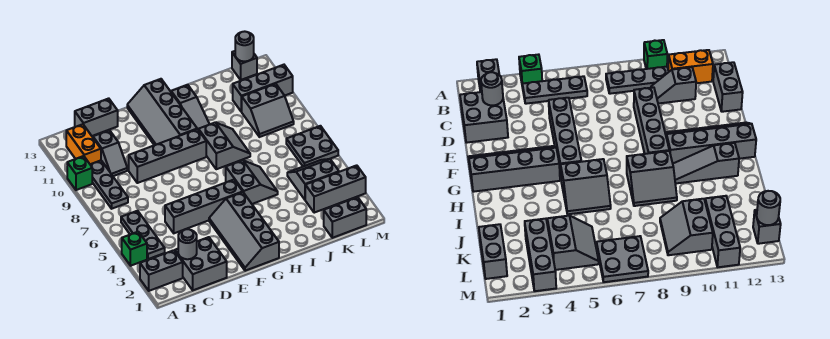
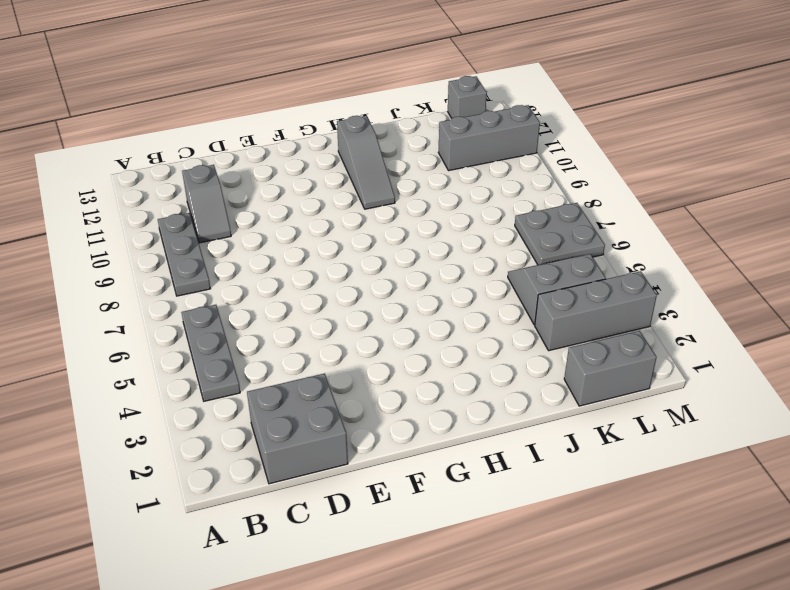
none -> grey brick A2:B2 level 1
none -> green brick A4 level 1
none -> green brick A10 level 1

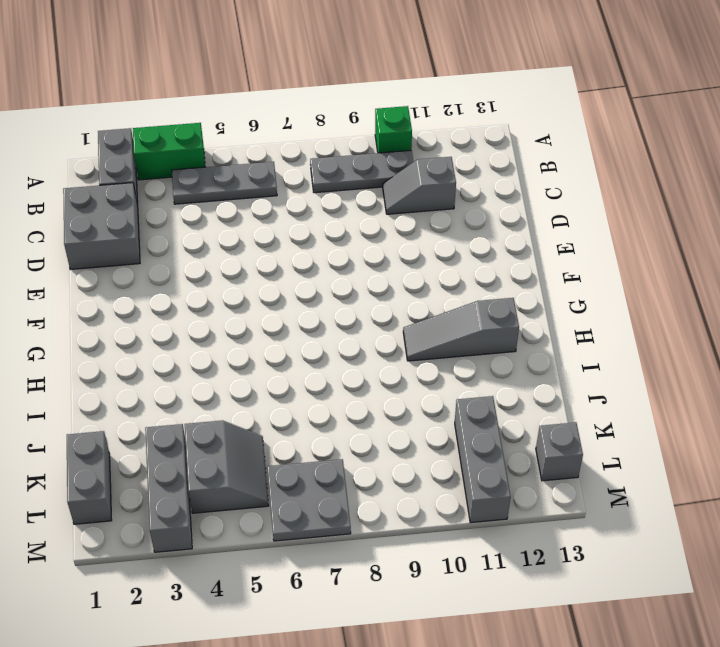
green brick A3:A4 level 1 -> green brick A4 level 1
none -> orange brick B11:B12 level 1
none -> grey brick C13:D13 level 1
none -> grey brick D5:G5 level 1

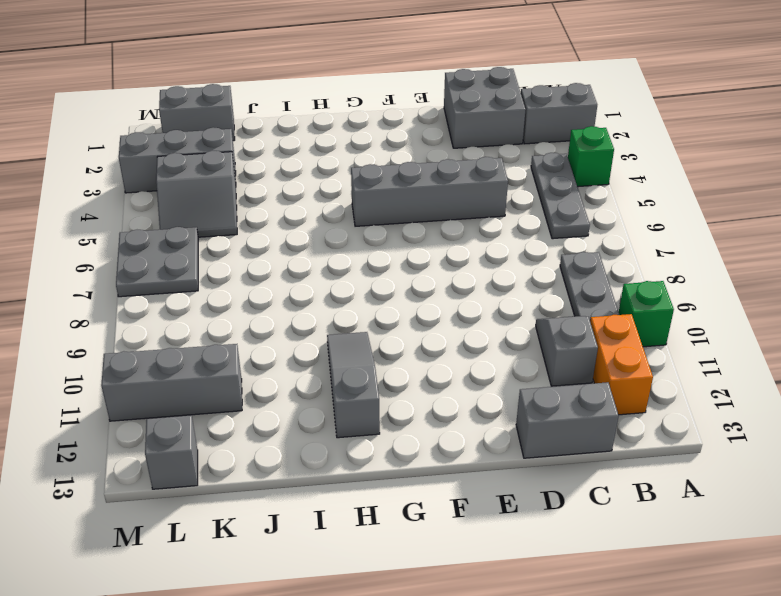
none -> grey brick D9:G9 level 1
none -> grey slope F1:G4 level 1 top G
none -> grey slope F10:G13 level 1 top G

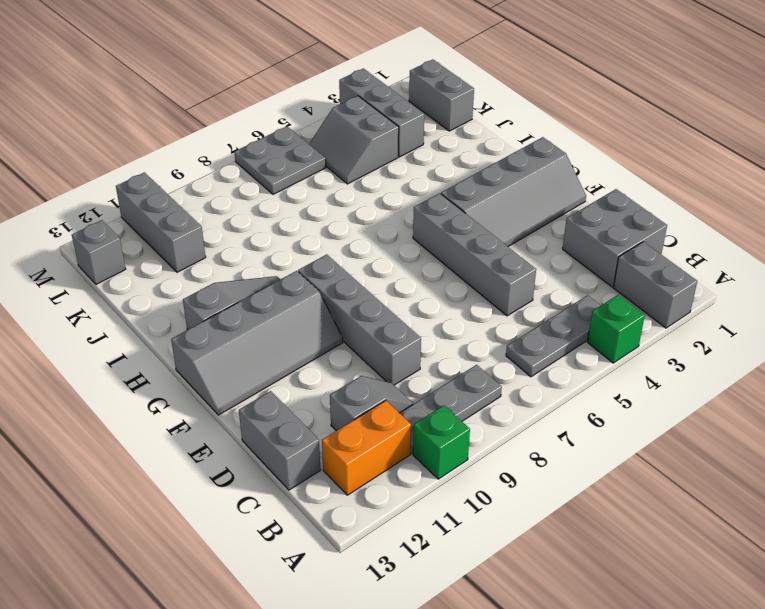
none -> grey slope H5:I6 level 1 top H
none -> grey slope H8:I9 level 1 top H
none -> grey slope K9:L10 level 1 top 10

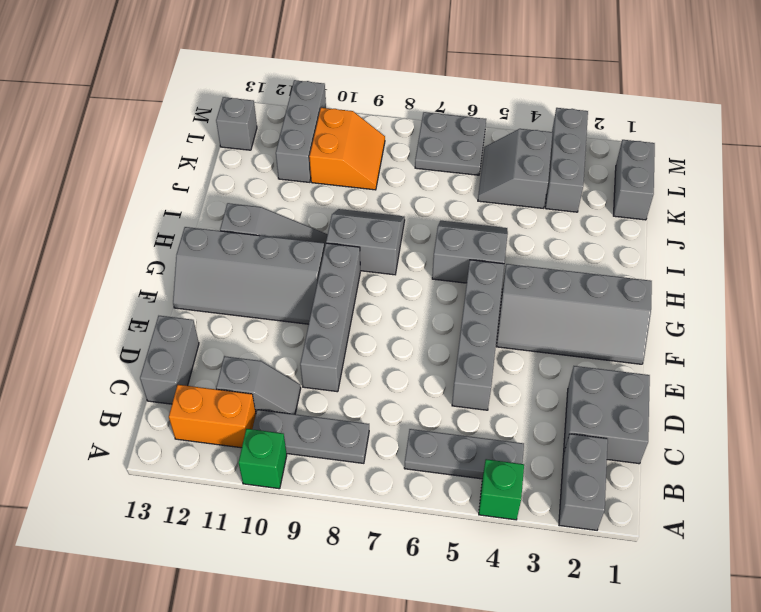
orange slope K9:L10 level 1 top 10 -> grey slope K9:L10 level 1 top 10
none -> grey round brick C2 level 2
none -> grey round brick L13 level 2

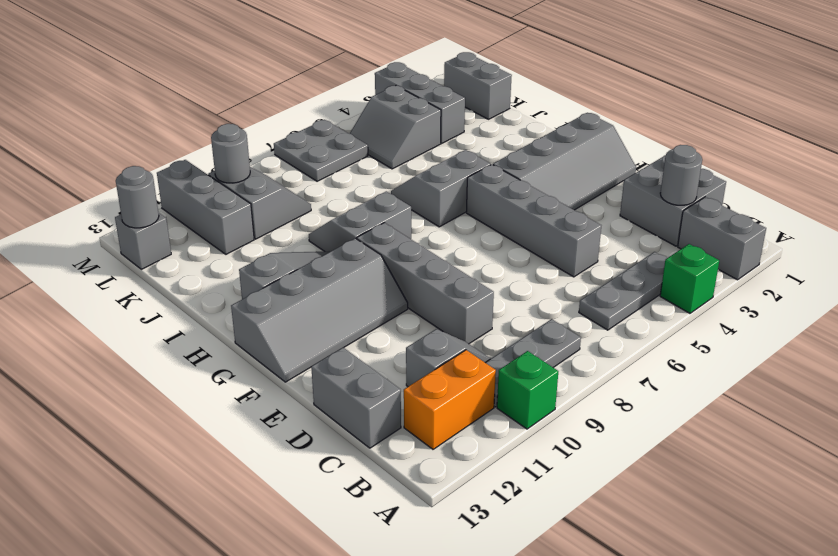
grey round brick L10 level 2 -> none

